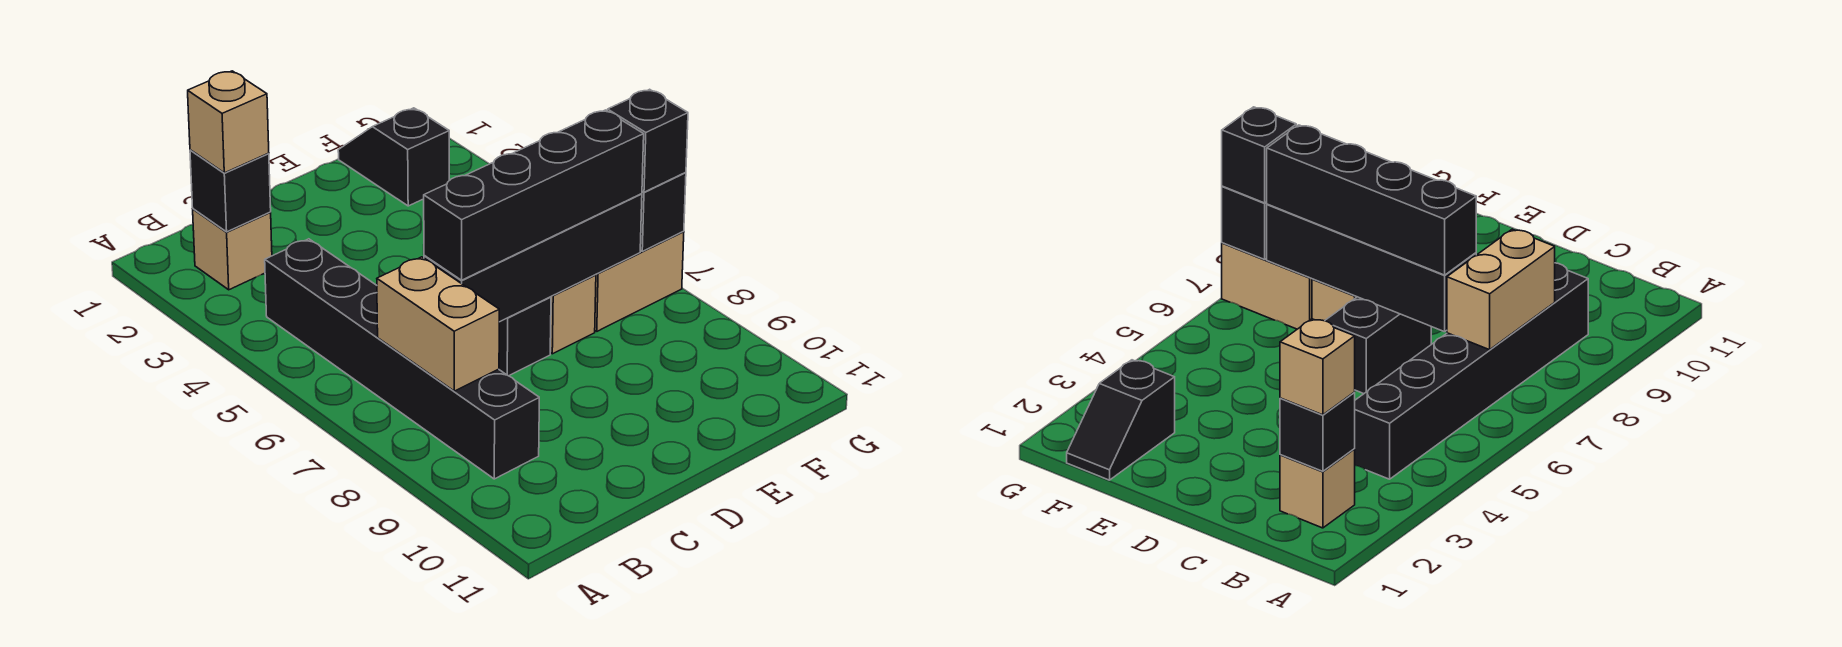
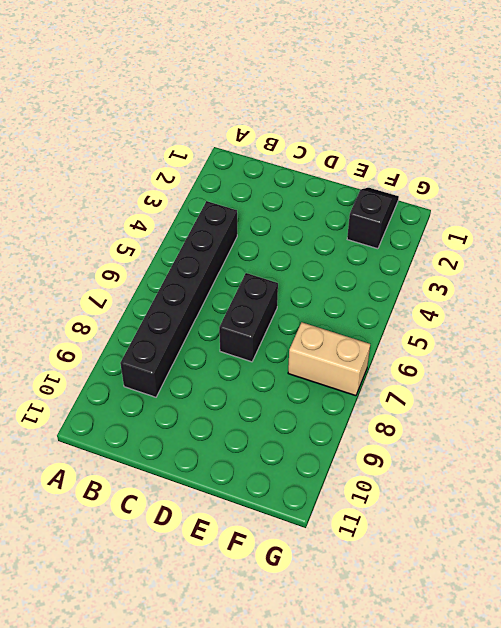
none -> tan brick B2 level 1
none -> tan brick E7 level 1
none -> black brick B2 level 2

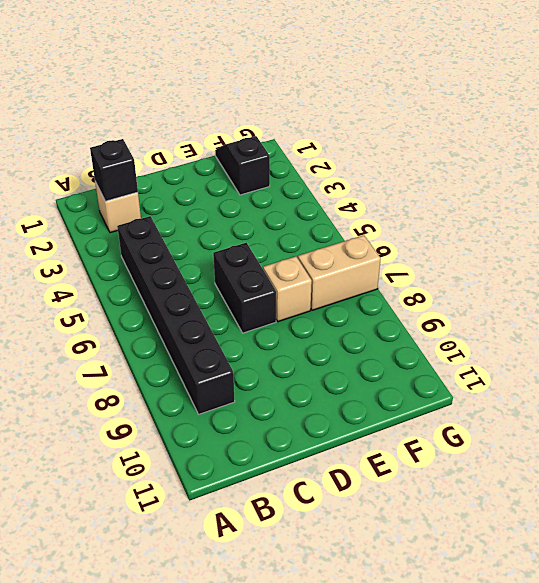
none -> tan brick B7:B8 level 2
none -> black brick C7:F7 level 2
none -> black brick G7 level 2

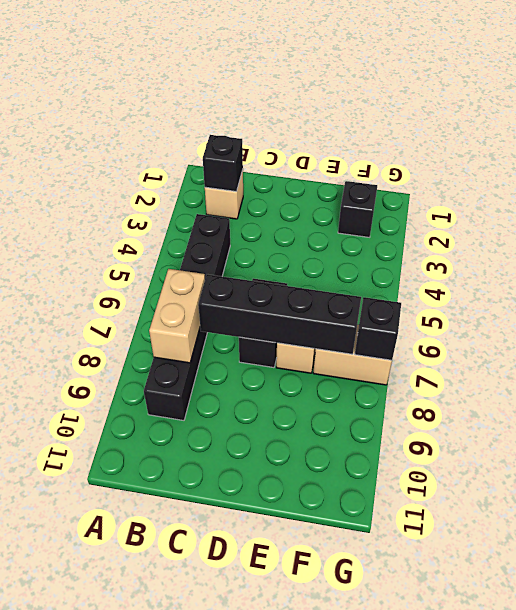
none -> tan brick B2 level 3
none -> black brick C7:F7 level 3
none -> black brick G7 level 3

